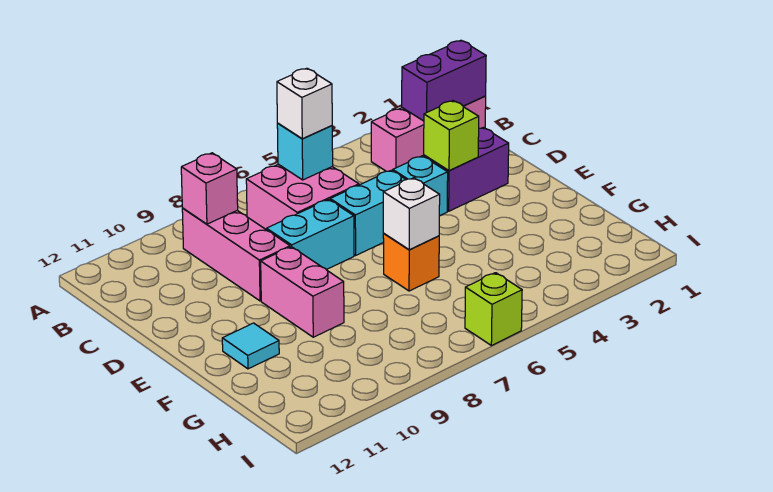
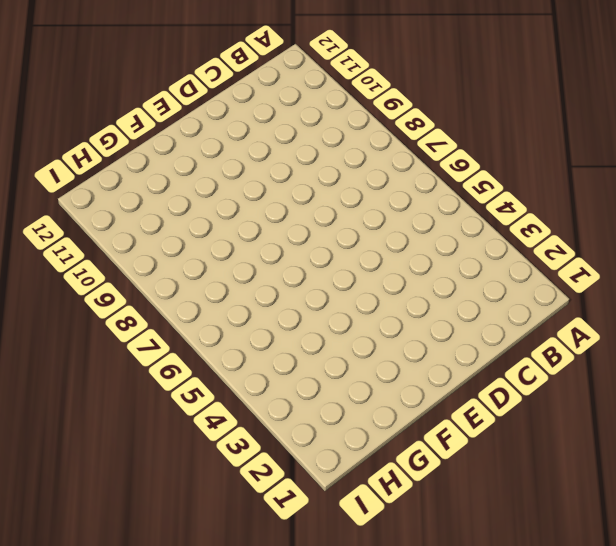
none -> pink brick B1:B3 level 1
none -> pink brick B6:C7 level 1
none -> pink brick B9:D9 level 1

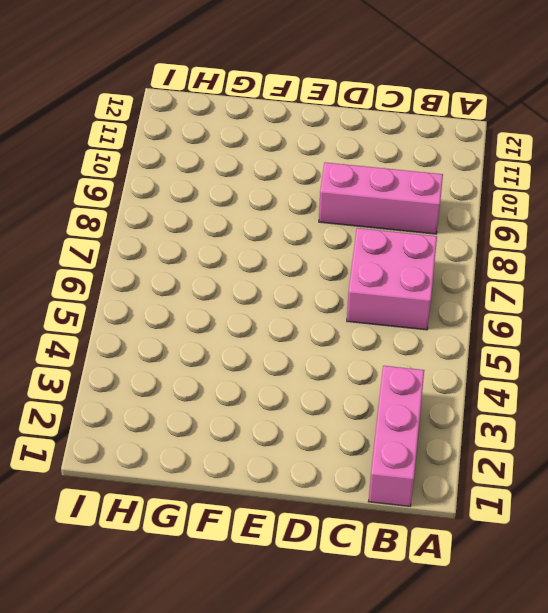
none -> purple brick D2:D3 level 1
none -> cyan brick D4 level 1
none -> cyan brick D5:D6 level 1

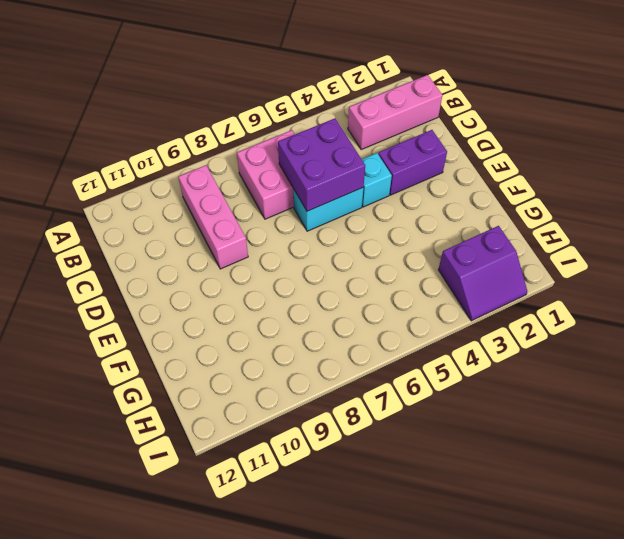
purple brick C5:D6 level 2 -> none
purple slope H2:I3 level 1 top H -> none
none -> cyan brick D7:D8 level 1
none -> pink brick E9:F9 level 1
none -> orange brick F6 level 1

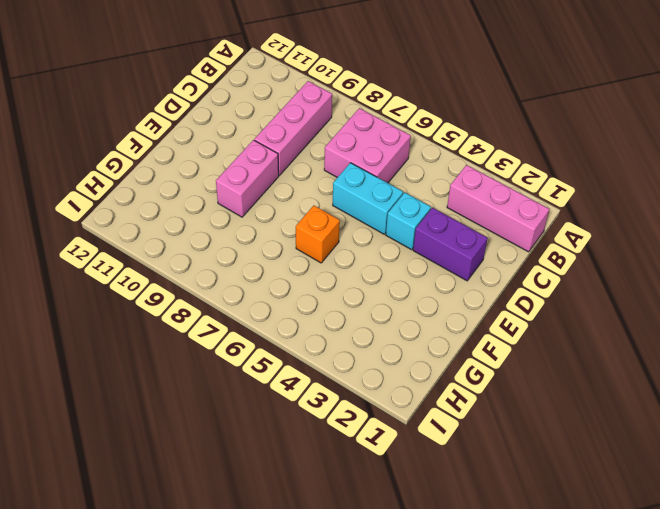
none -> cyan brick D7:D8 level 1
none -> cyan tile F11 level 1
none -> lime brick I6 level 1

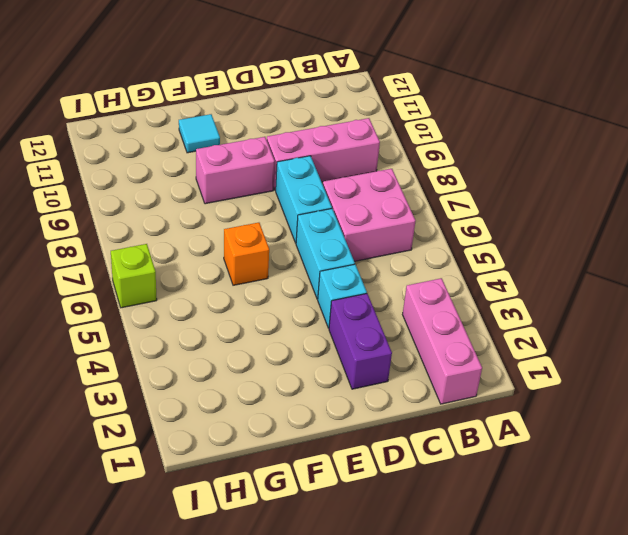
none -> purple brick B1:B2 level 2
none -> cyan brick B6 level 2
none -> pink brick B9 level 2

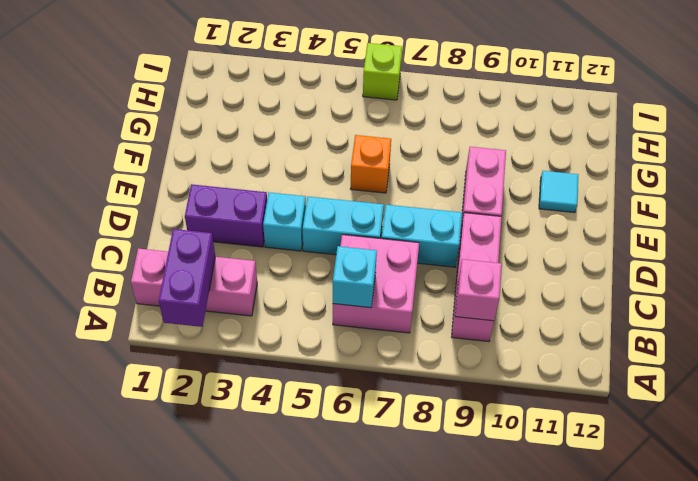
purple brick A2:B2 level 2 -> purple brick B1:B2 level 2
none -> lime brick D3 level 2
none -> white brick F6 level 2
none -> white brick B6 level 3

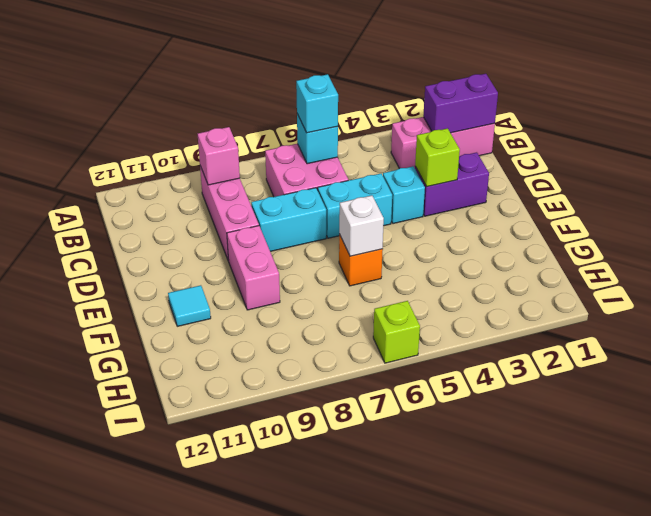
cyan brick B6 level 3 -> white brick B6 level 3

